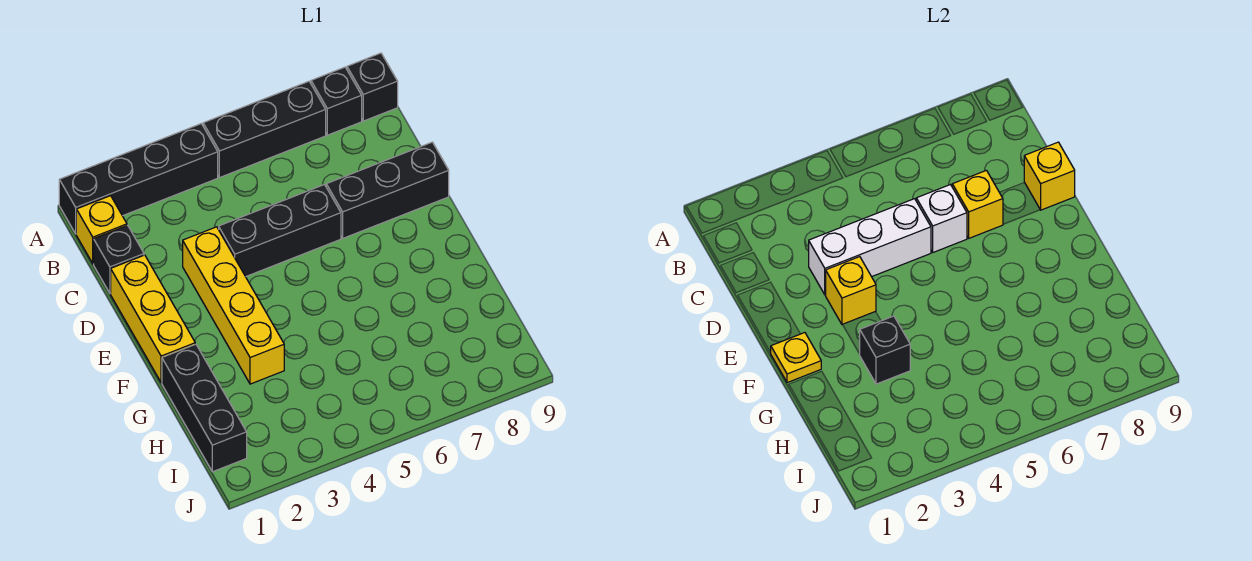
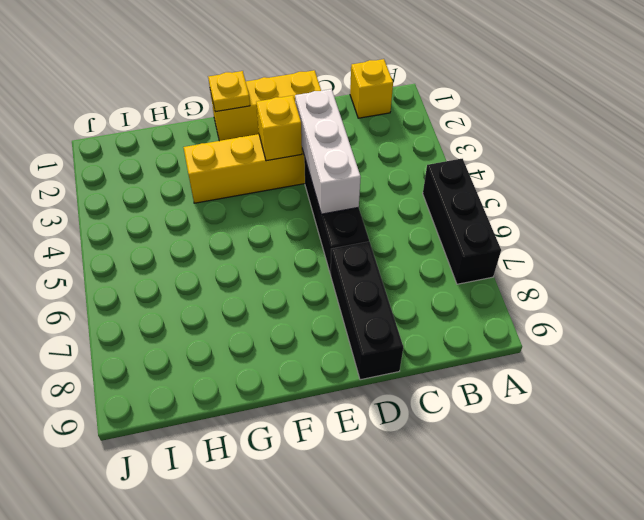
none -> black brick A1:A4 level 1
none -> black brick A8 level 1
none -> black brick A9 level 1

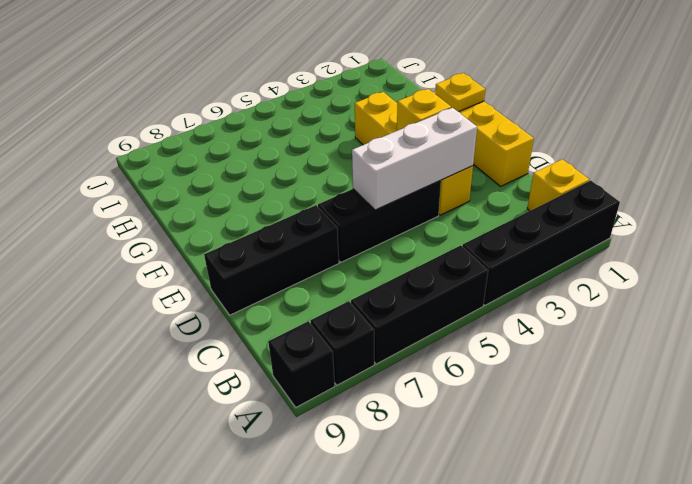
none -> black brick C1 level 1
none -> black brick G1:I1 level 1
none -> white brick D6 level 2

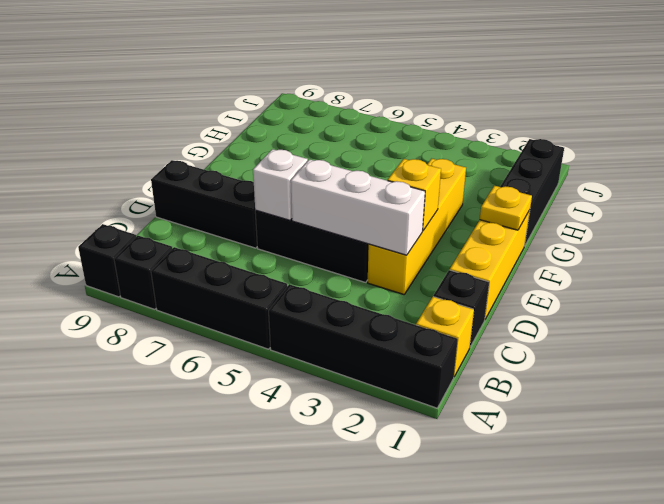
none -> yellow brick D7 level 2
none -> yellow brick D9 level 2
none -> black brick G3 level 2

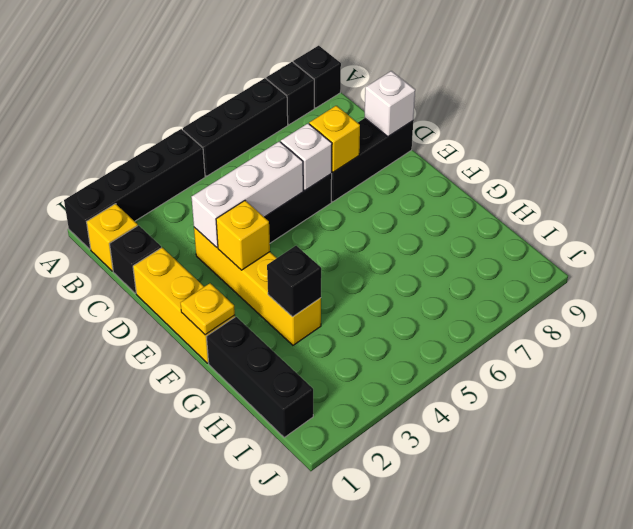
white brick D9 level 2 -> yellow brick D9 level 2

